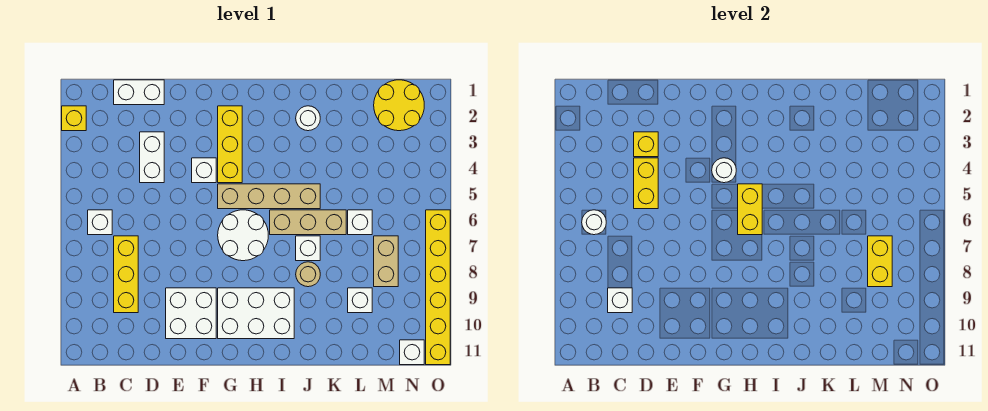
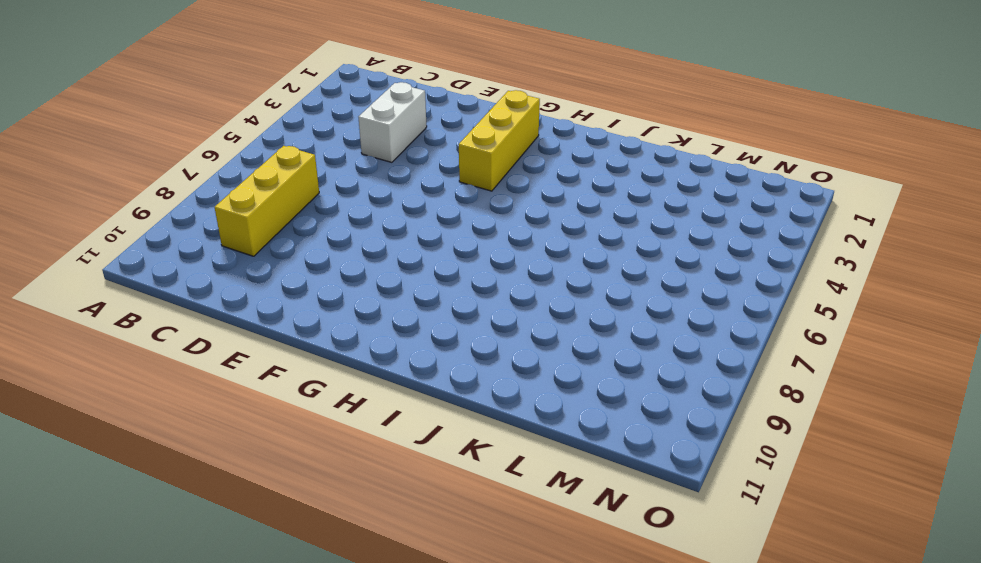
none -> yellow brick A2 level 1
none -> white brick B6 level 1
none -> white brick C1:D1 level 1

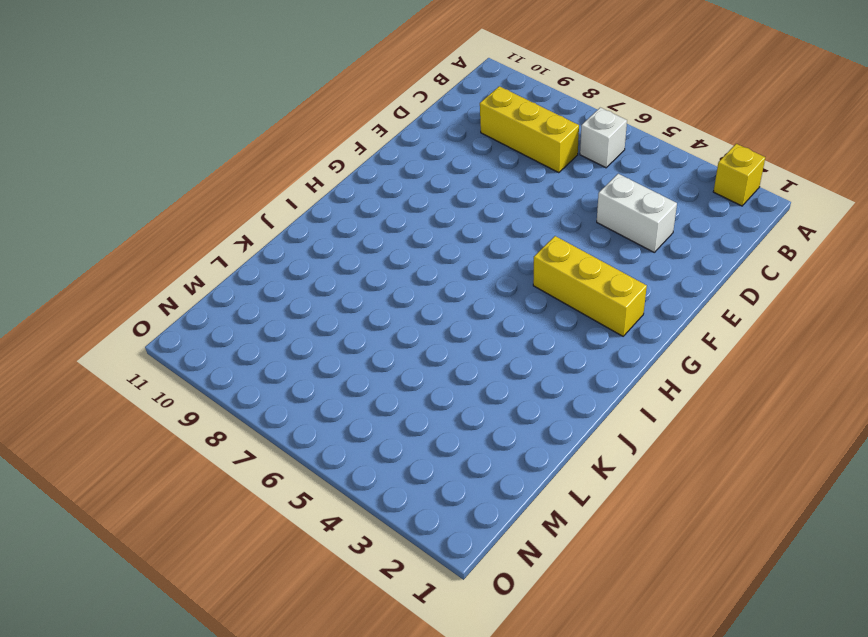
none -> white brick C1:D1 level 1
none -> white brick E9:F10 level 1
none -> white brick F4 level 1

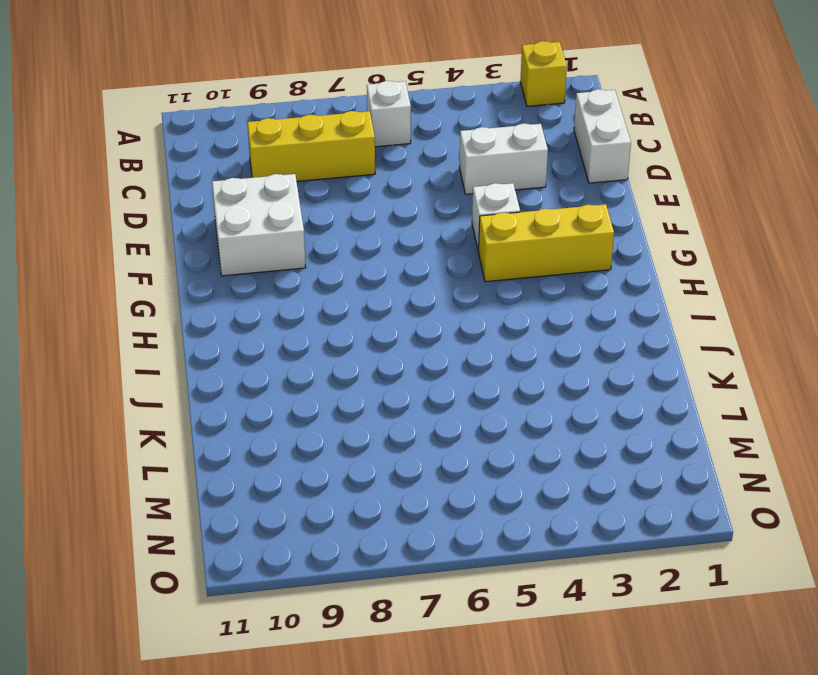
none -> tan brick G5:J5 level 1
none -> white round brick G6:H7 level 1
none -> white brick G9:I10 level 1

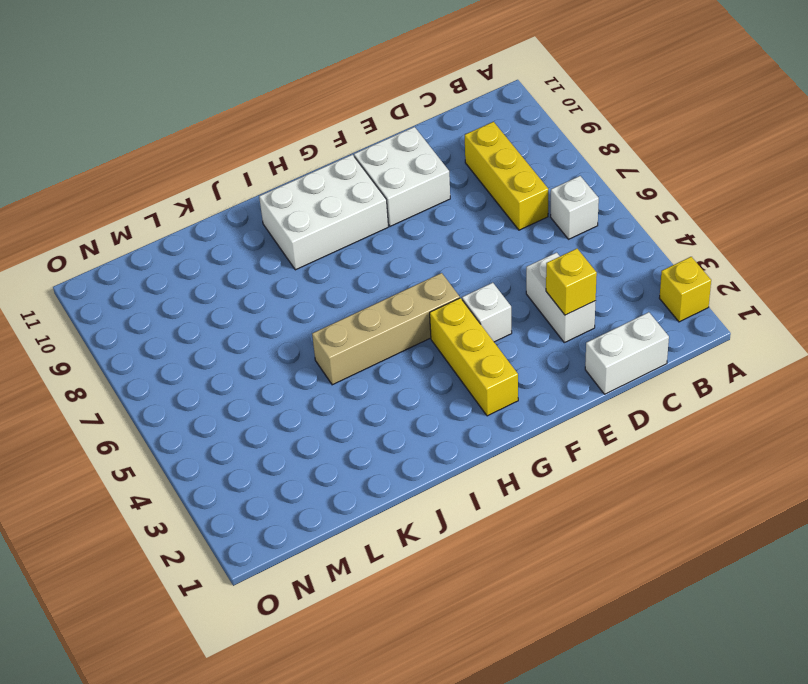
none -> white round brick G6:H7 level 1
none -> tan brick I6:K6 level 1
none -> white round brick J2 level 1

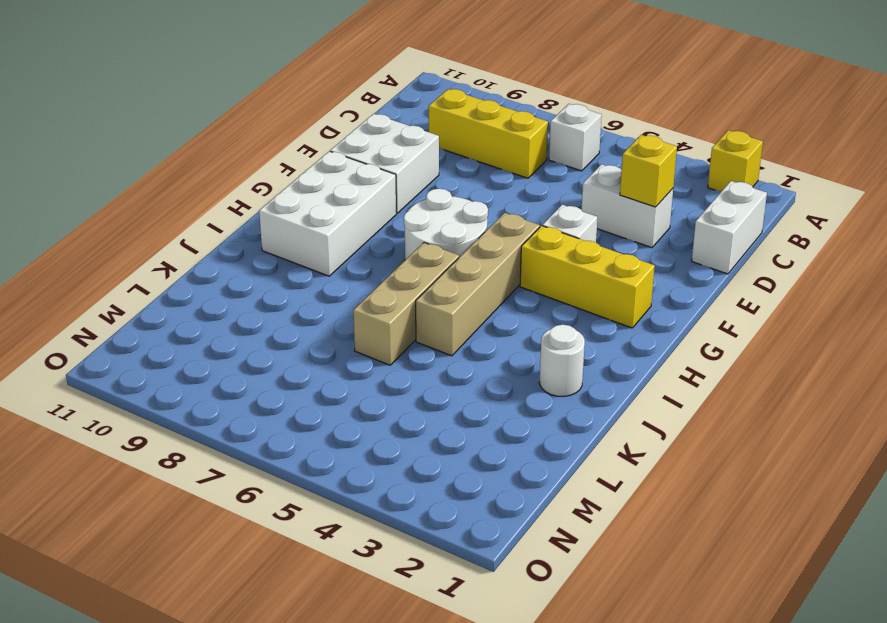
none -> white brick J7 level 1
none -> tan round brick J8 level 1
none -> white brick L6 level 1

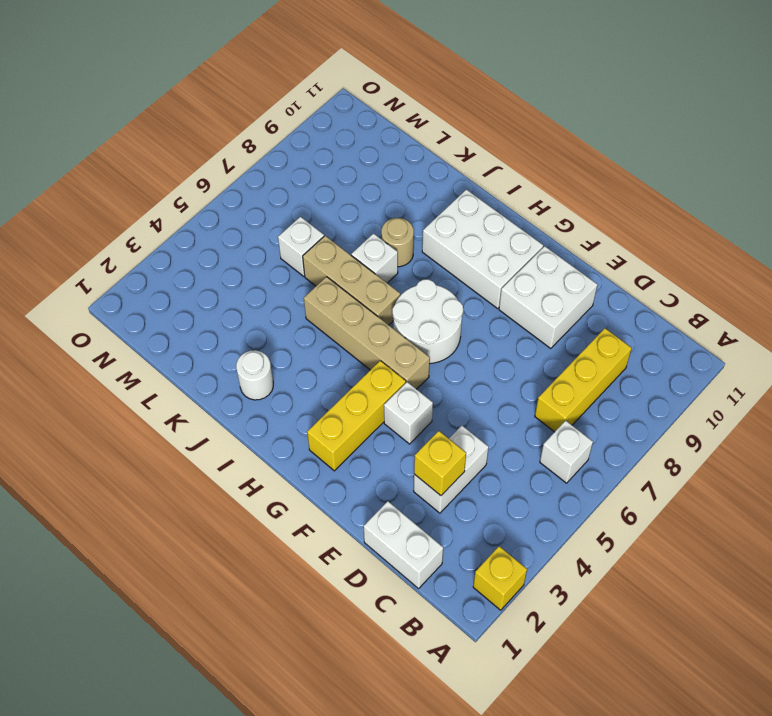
none -> white brick L9 level 1
none -> yellow round brick M1:N2 level 1
none -> tan brick M7:M8 level 1

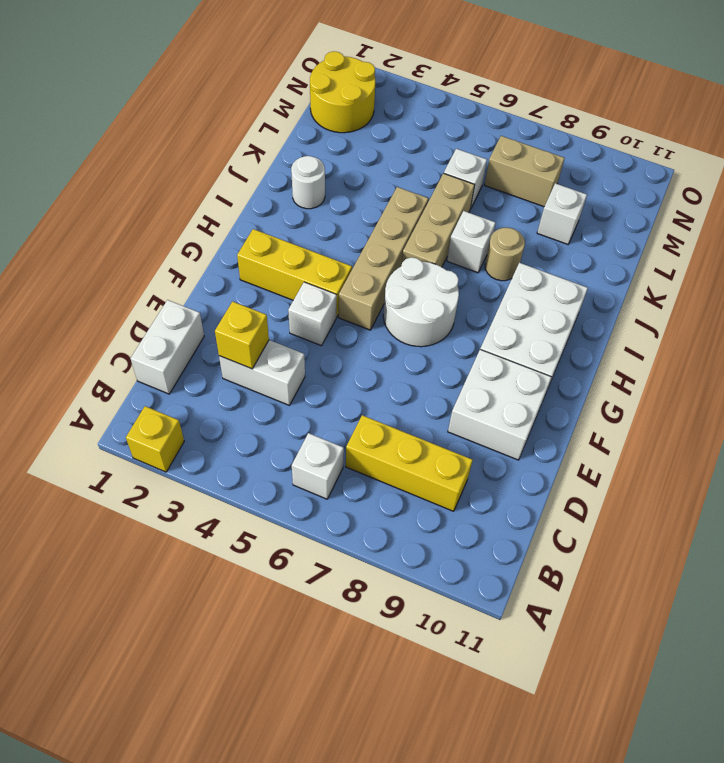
none -> white brick N11 level 1
none -> yellow brick O6:O11 level 1
none -> white round brick B6 level 2

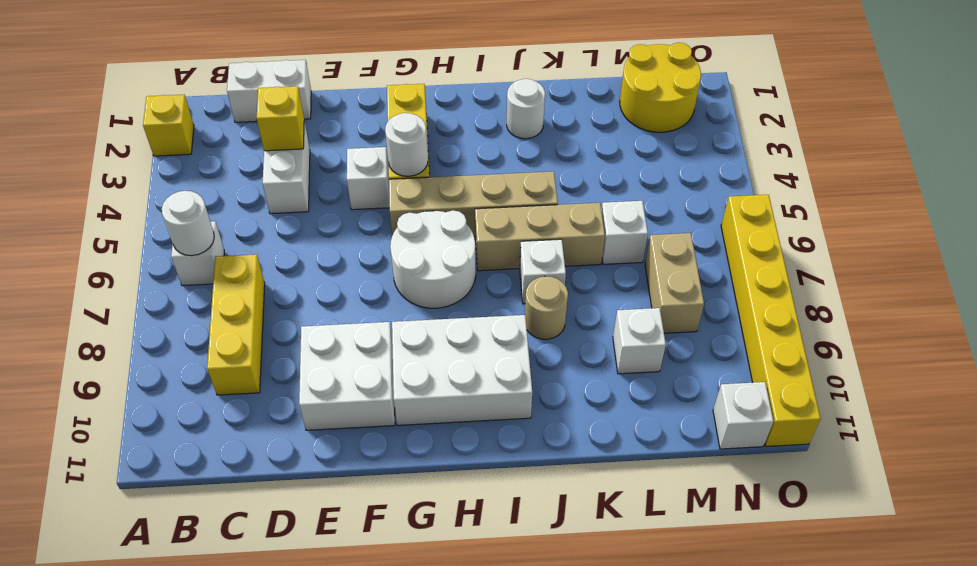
none -> white brick C9 level 2
none -> yellow brick D4:D5 level 2
none -> yellow brick H5:H6 level 2

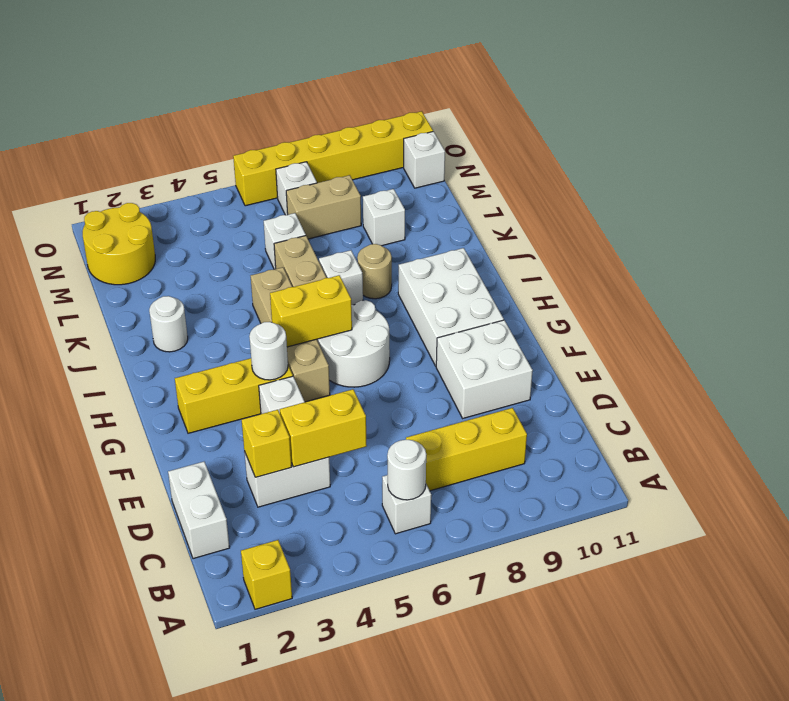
white brick N7 level 1 -> white brick C9 level 2
none -> yellow brick M7:M8 level 2

